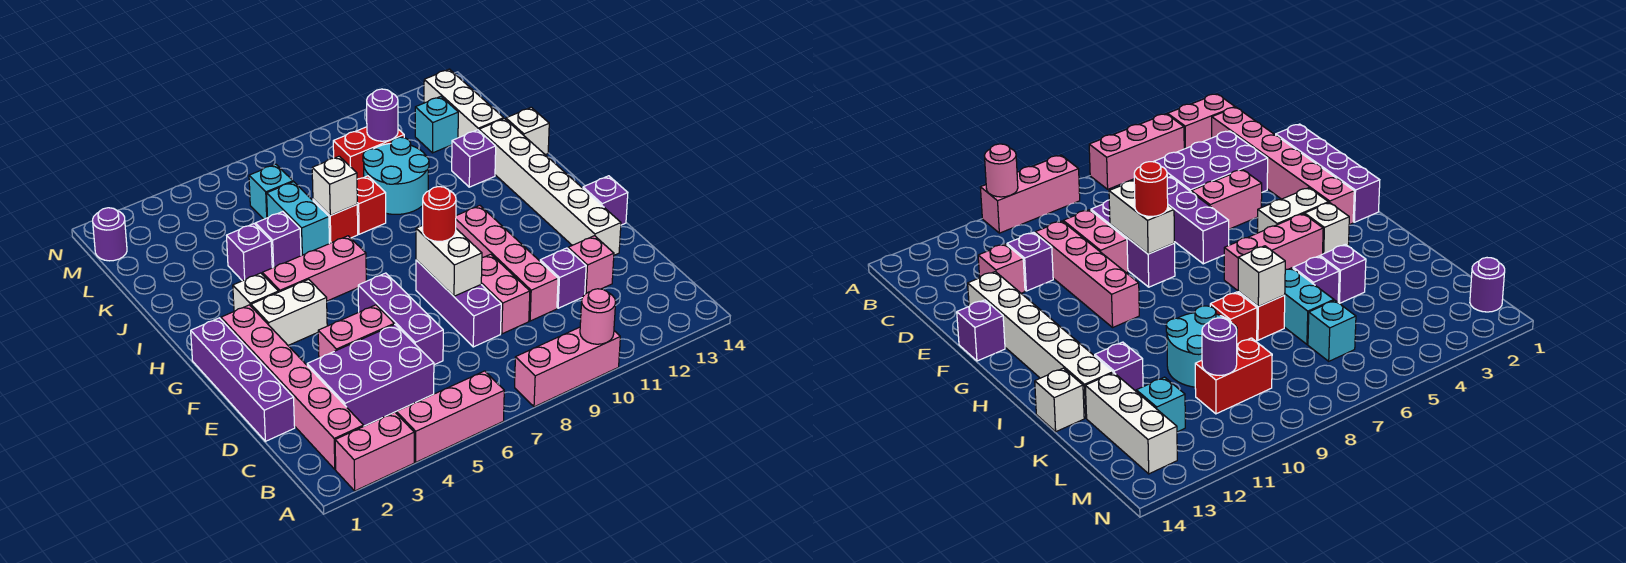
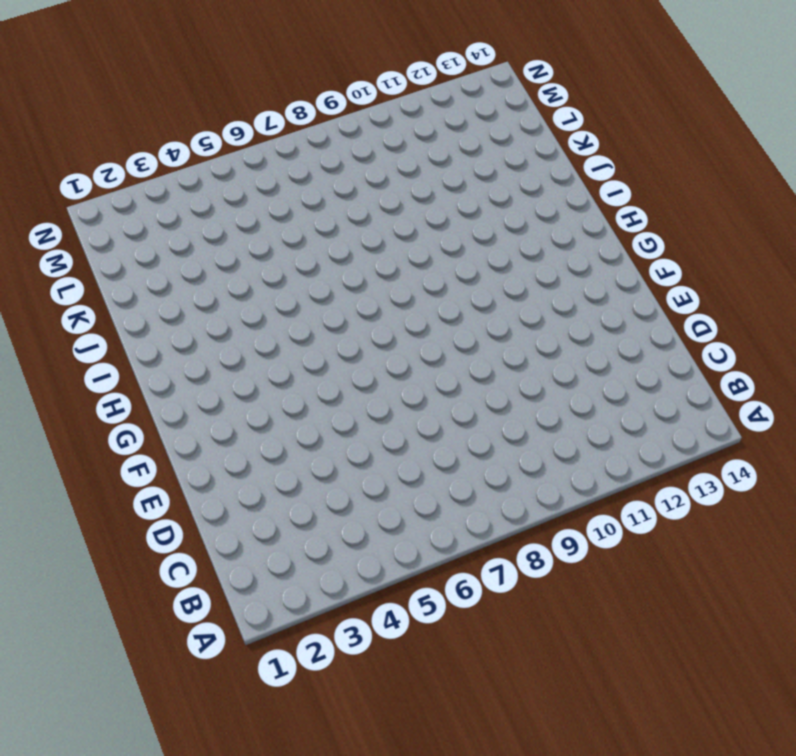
none -> pink brick A2:A3 level 1
none -> pink brick A4:A6 level 1
none -> pink brick A8:A10 level 1
none -> pink brick B2:G2 level 1

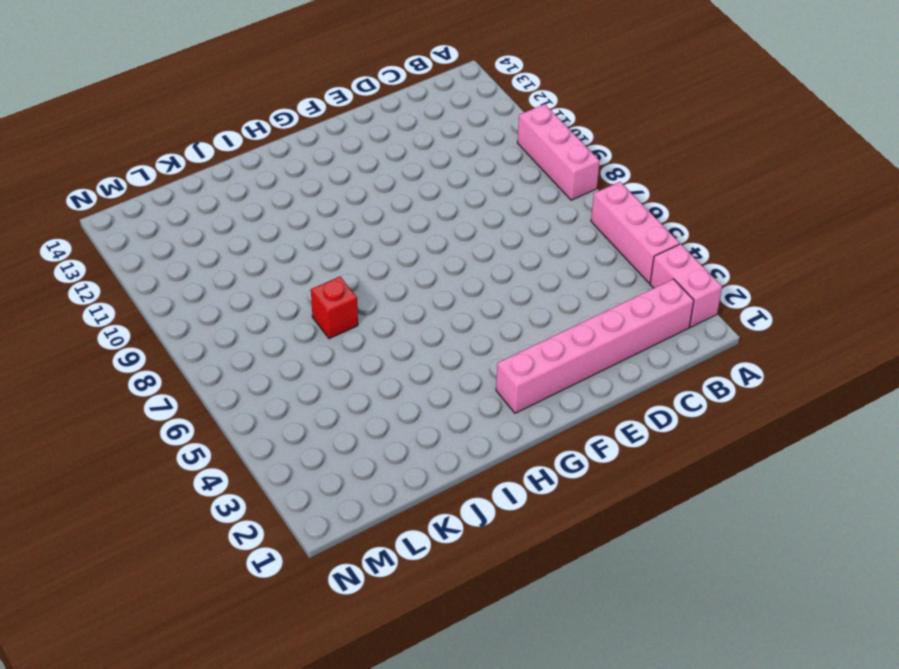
none -> purple brick C3:D5 level 1
none -> purple brick D1:G1 level 1
none -> purple brick D6:F6 level 1
none -> purple brick D8:F8 level 1

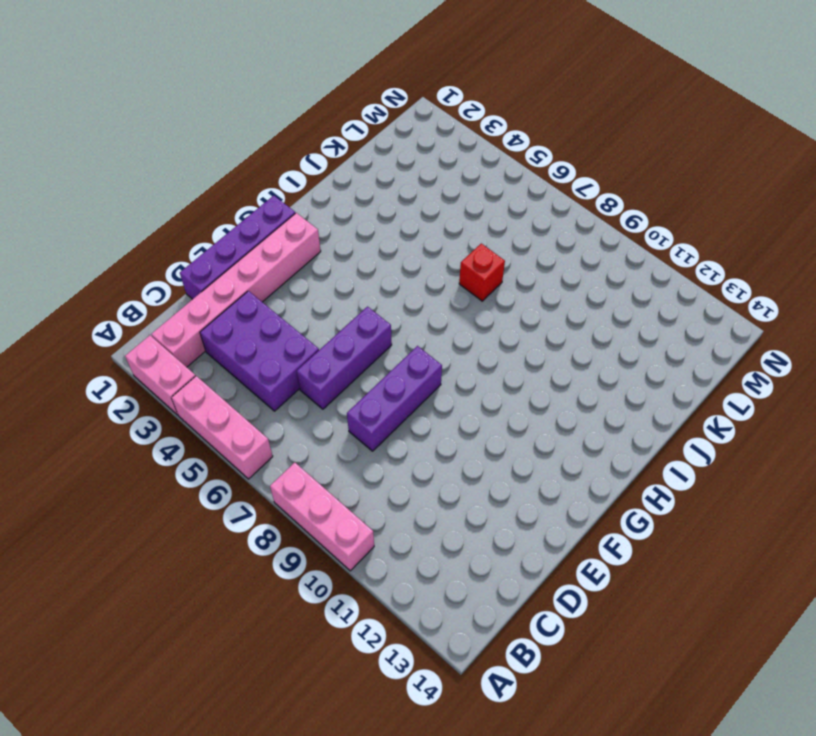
none -> pink brick D9:E9 level 1
none -> pink brick D10:G10 level 1
none -> purple brick D11 level 1
none -> pink brick D12 level 1

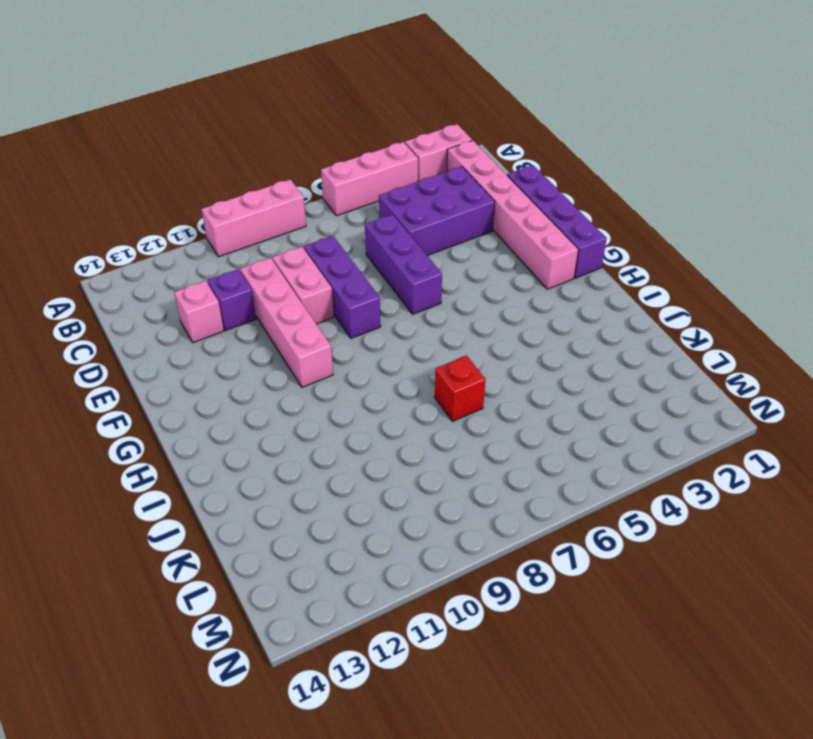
none -> pink brick E4:E5 level 1
none -> white brick E13:J13 level 1
none -> purple brick F14 level 1
none -> white brick G3:G4 level 1

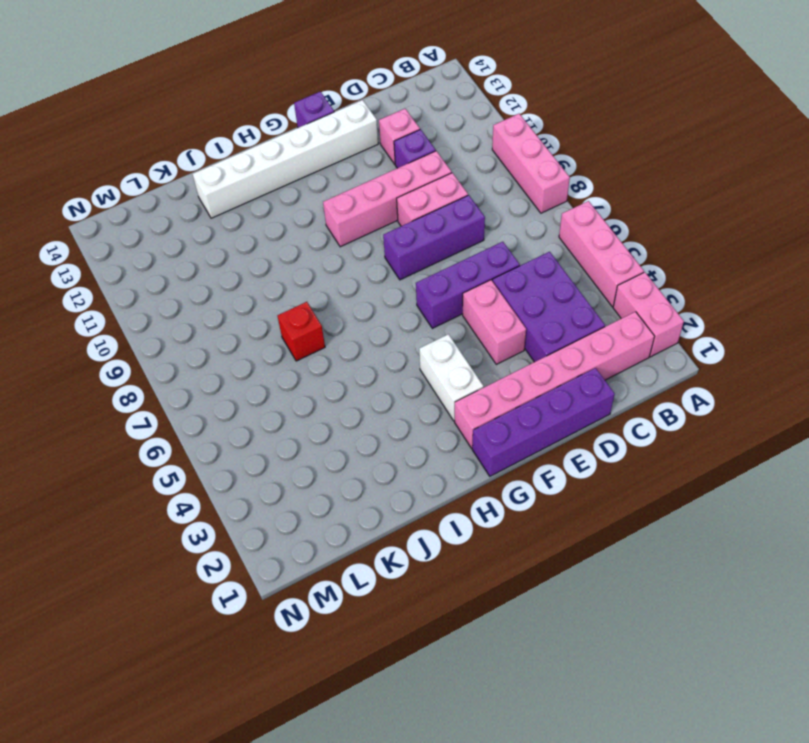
none -> white brick H3 level 1
none -> pink brick H4:H6 level 1
none -> purple brick J4 level 1
none -> purple brick J5 level 1

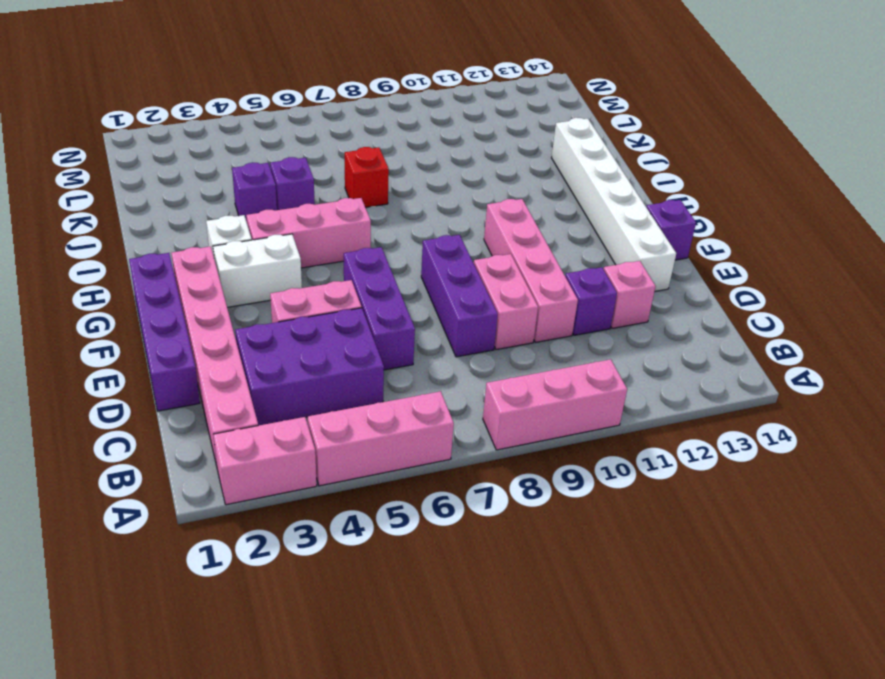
none -> cyan brick J6:K6 level 1
none -> red brick J8 level 1
none -> cyan round brick J9:K10 level 1
none -> purple brick J12 level 1

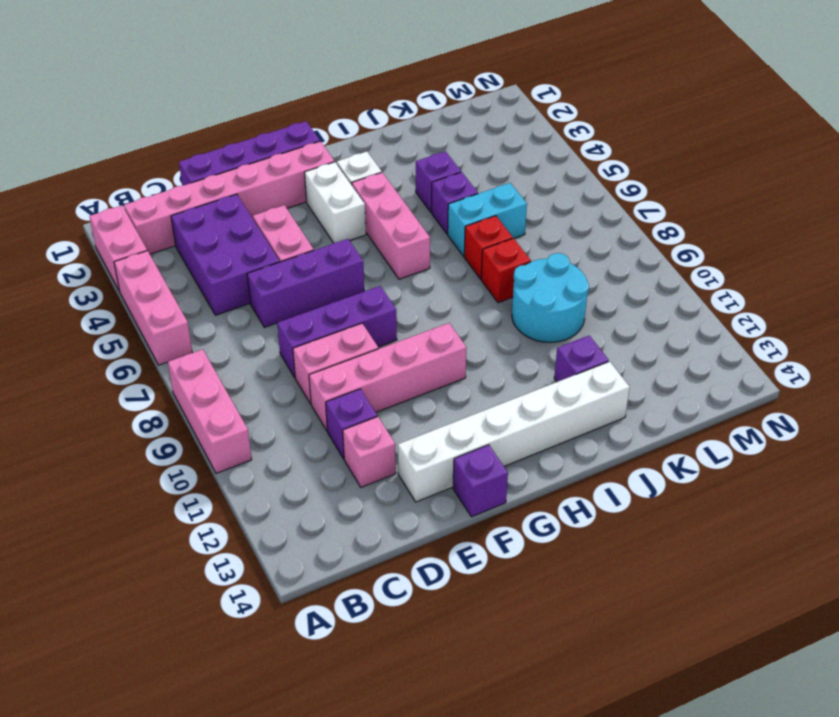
none -> white brick J14 level 1
none -> white brick K13:M13 level 1
none -> cyan brick L6 level 1
none -> red brick L9:L10 level 1

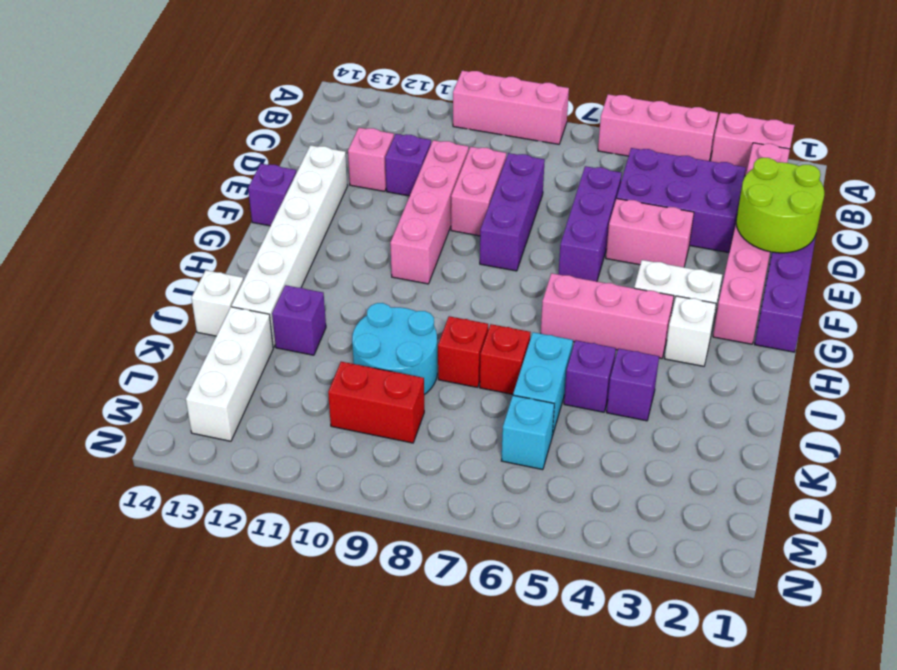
lime round brick D1:E2 level 2 -> none
none -> cyan brick L12 level 1
none -> purple round brick M1 level 1
none -> pink round brick A10 level 2
none -> white brick E8:F8 level 2

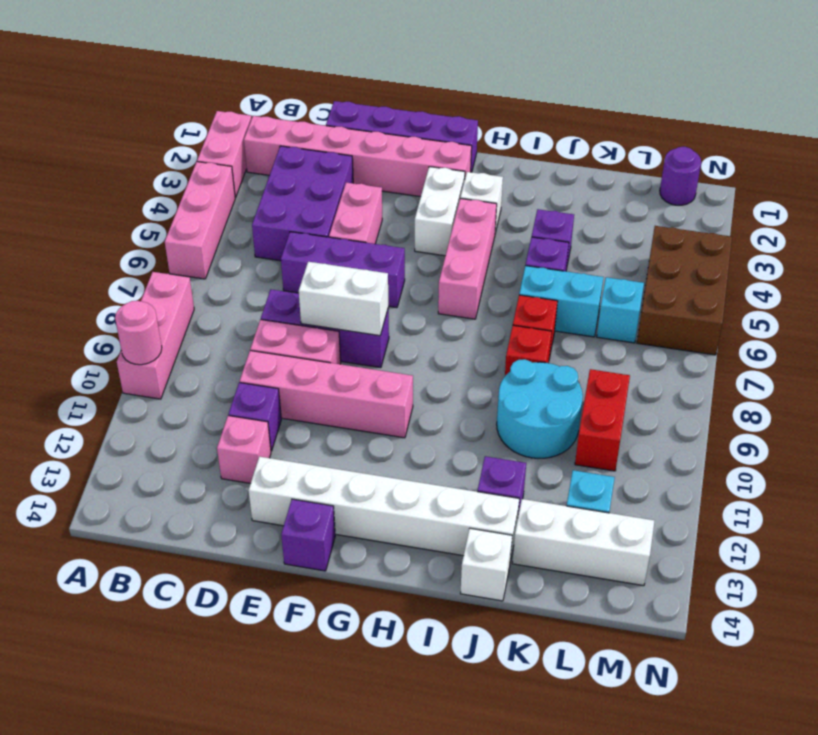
brown brick M4:N6 level 1 -> none
none -> white brick J7 level 2
none -> purple round brick L10 level 2
none -> red round brick F8 level 3

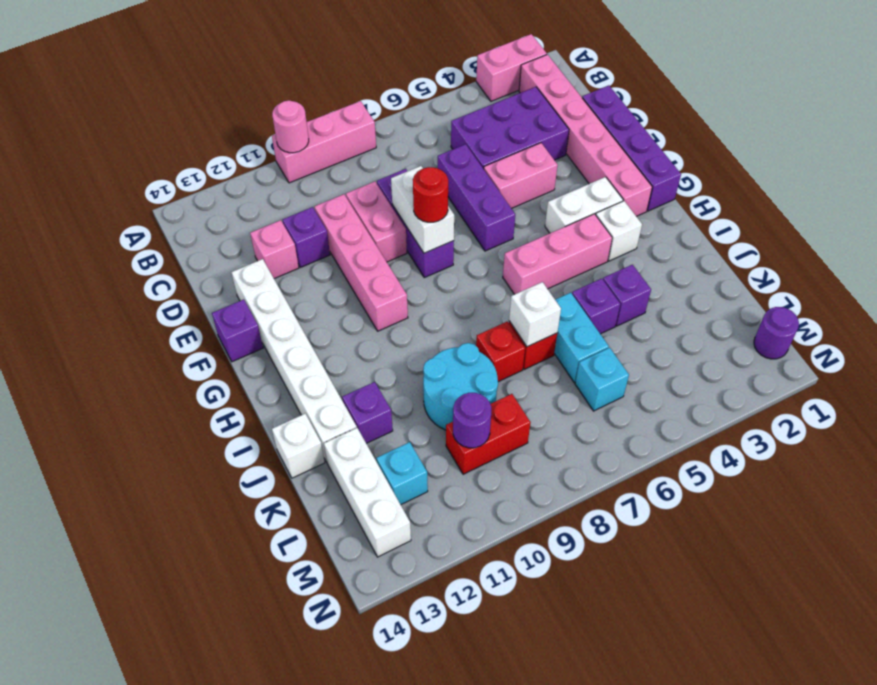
none -> pink brick A4:A6 level 1

